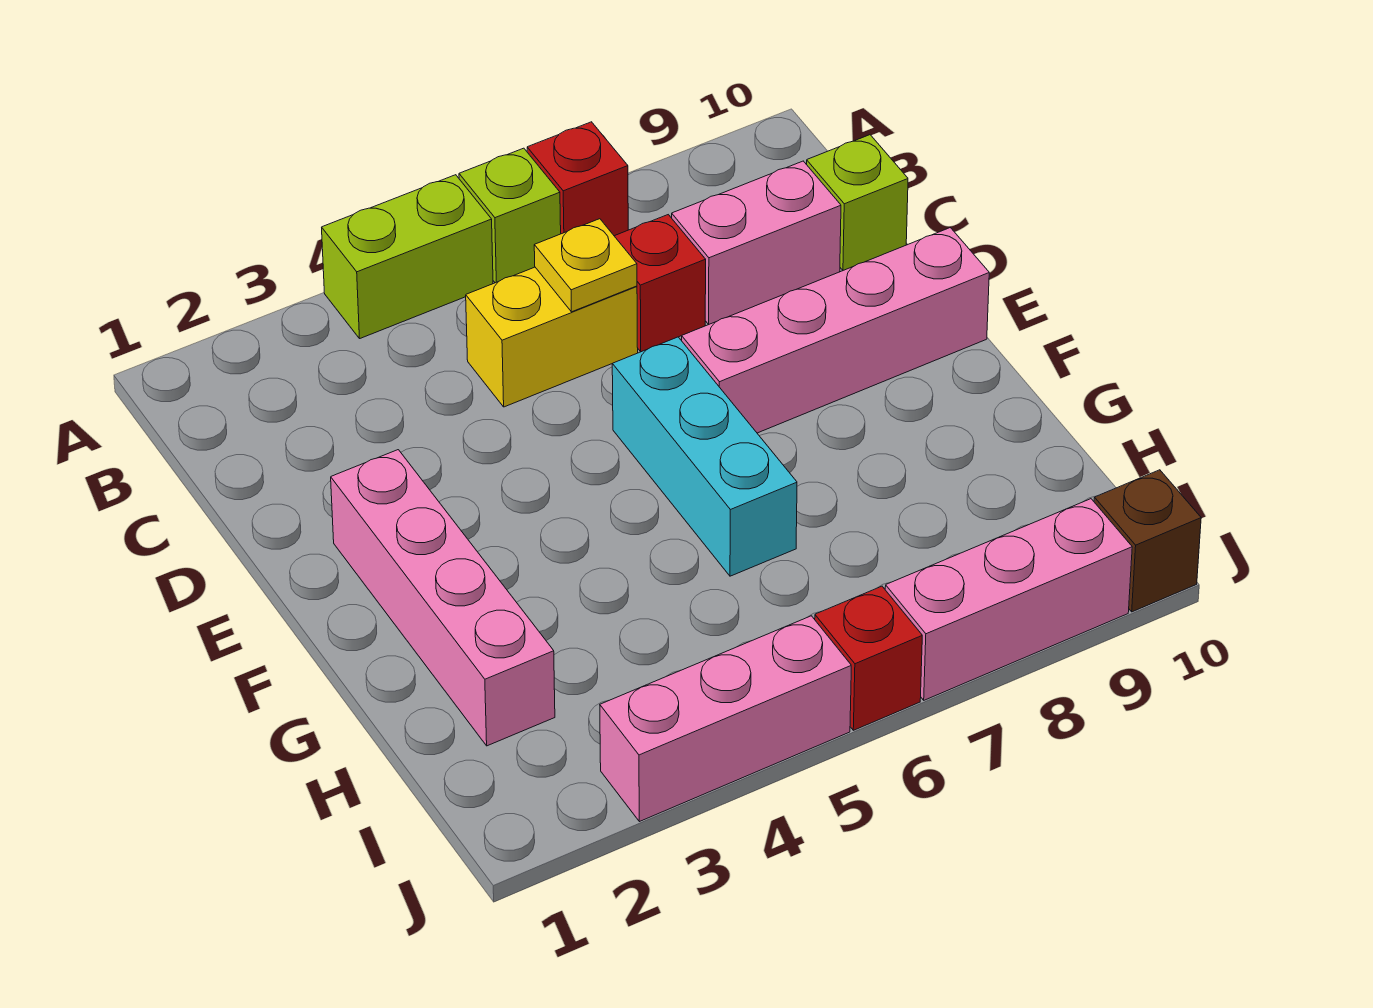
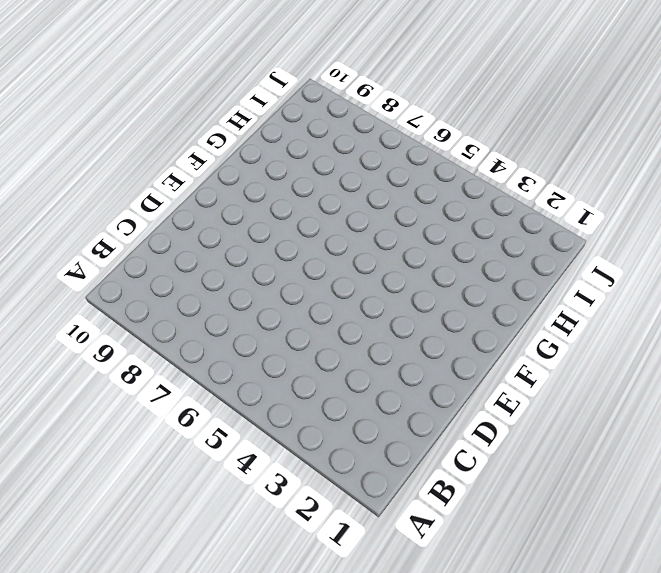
none -> lime brick A4:A5 level 1
none -> lime brick A6 level 1
none -> red brick A7 level 1

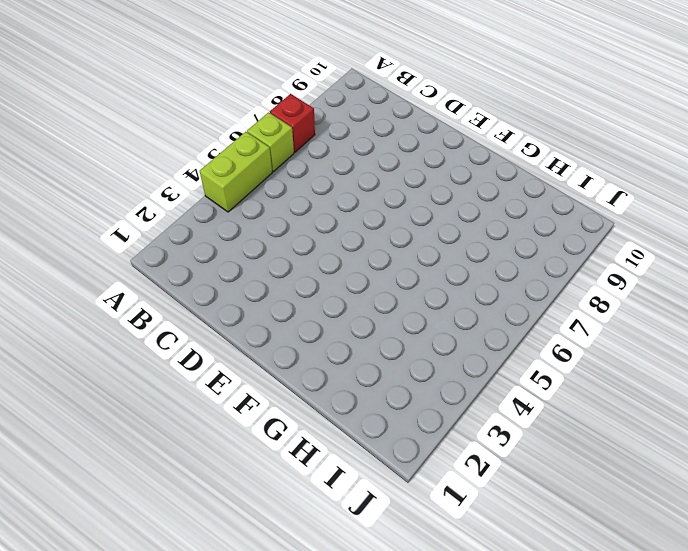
none -> yellow brick C5:C6 level 1
none -> red brick C7 level 1
none -> pink brick C8:C9 level 1

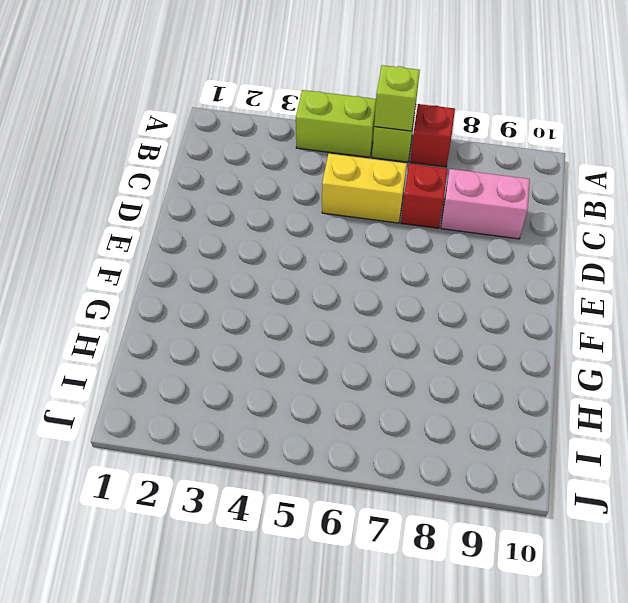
lime brick A6 level 2 -> lime brick C10 level 1
none -> pink brick E2:H2 level 1
none -> cyan brick E6:G6 level 1
none -> pink brick E7:E10 level 1

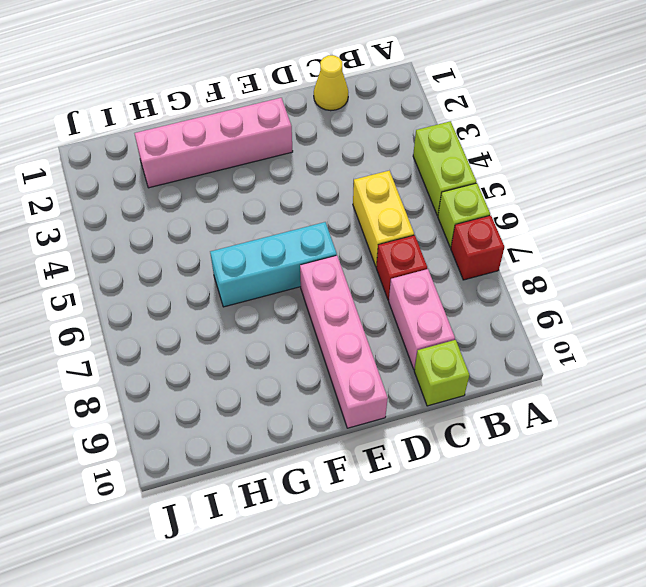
yellow cone C1 level 1 -> none
none -> pink brick J3:J5 level 1
none -> red brick J6 level 1
none -> pink brick J7:J9 level 1

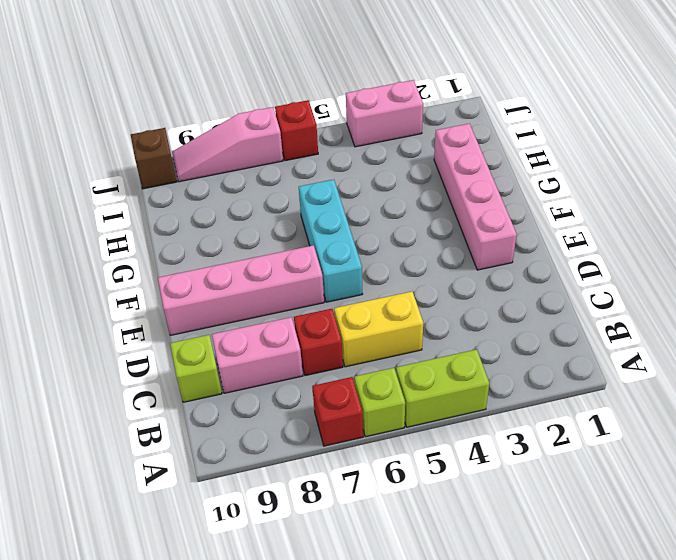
pink brick J3:J4 level 1 -> pink brick J3:J5 level 1
pink slope J7:J9 level 1 top 7 -> pink brick J7:J9 level 1
none -> yellow plate C6 level 2

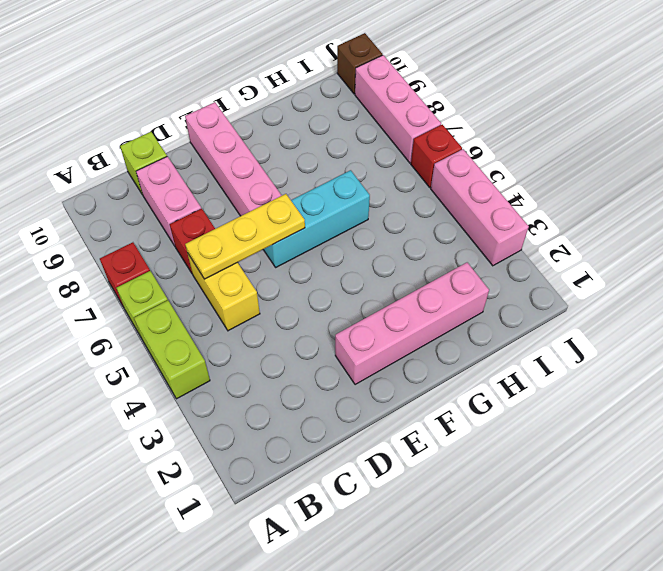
yellow plate C6:E6 level 2 -> yellow plate C6 level 2

